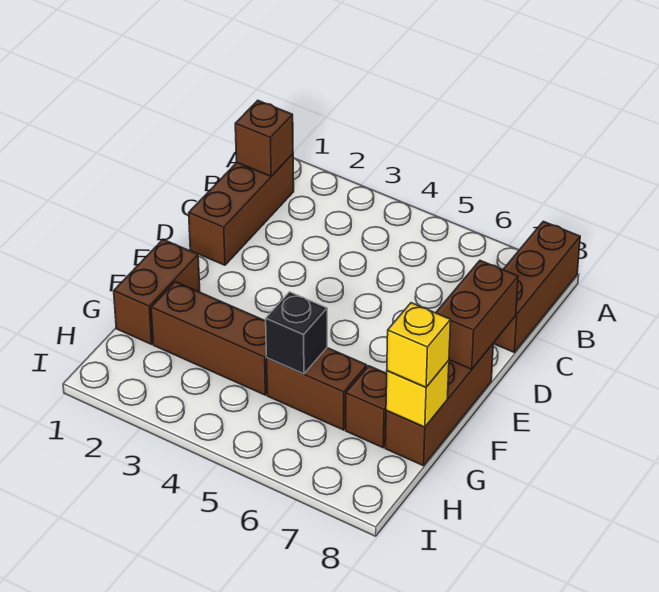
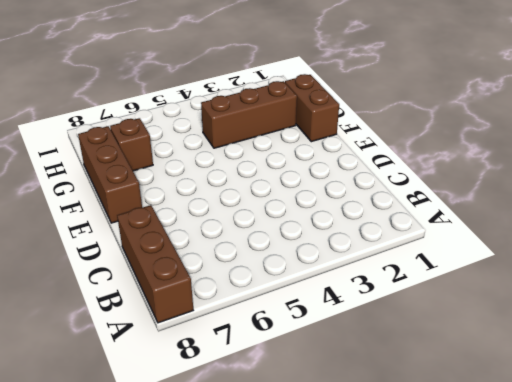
none -> brown brick B1:D1 level 1
none -> brown brick G5:G6 level 1
none -> brown brick B1 level 2

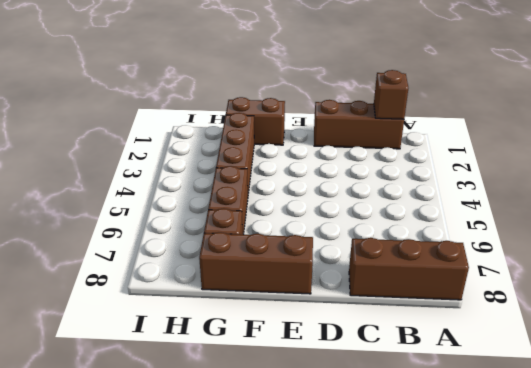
none -> brown brick D8:E8 level 2
none -> black brick G5 level 2
none -> yellow brick G8 level 2

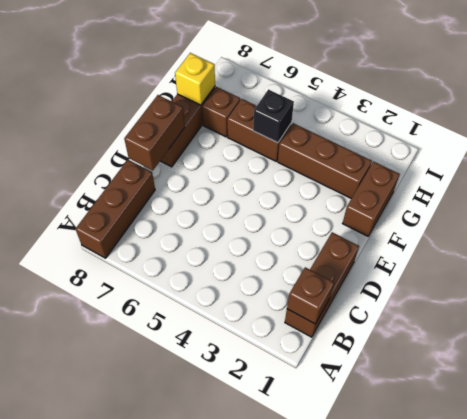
none -> yellow brick G8 level 3

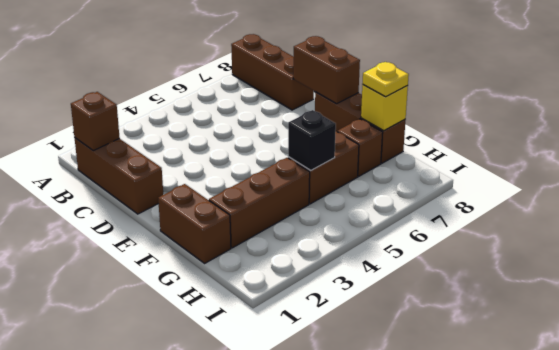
yellow plate G8 level 3 -> yellow brick G8 level 3

